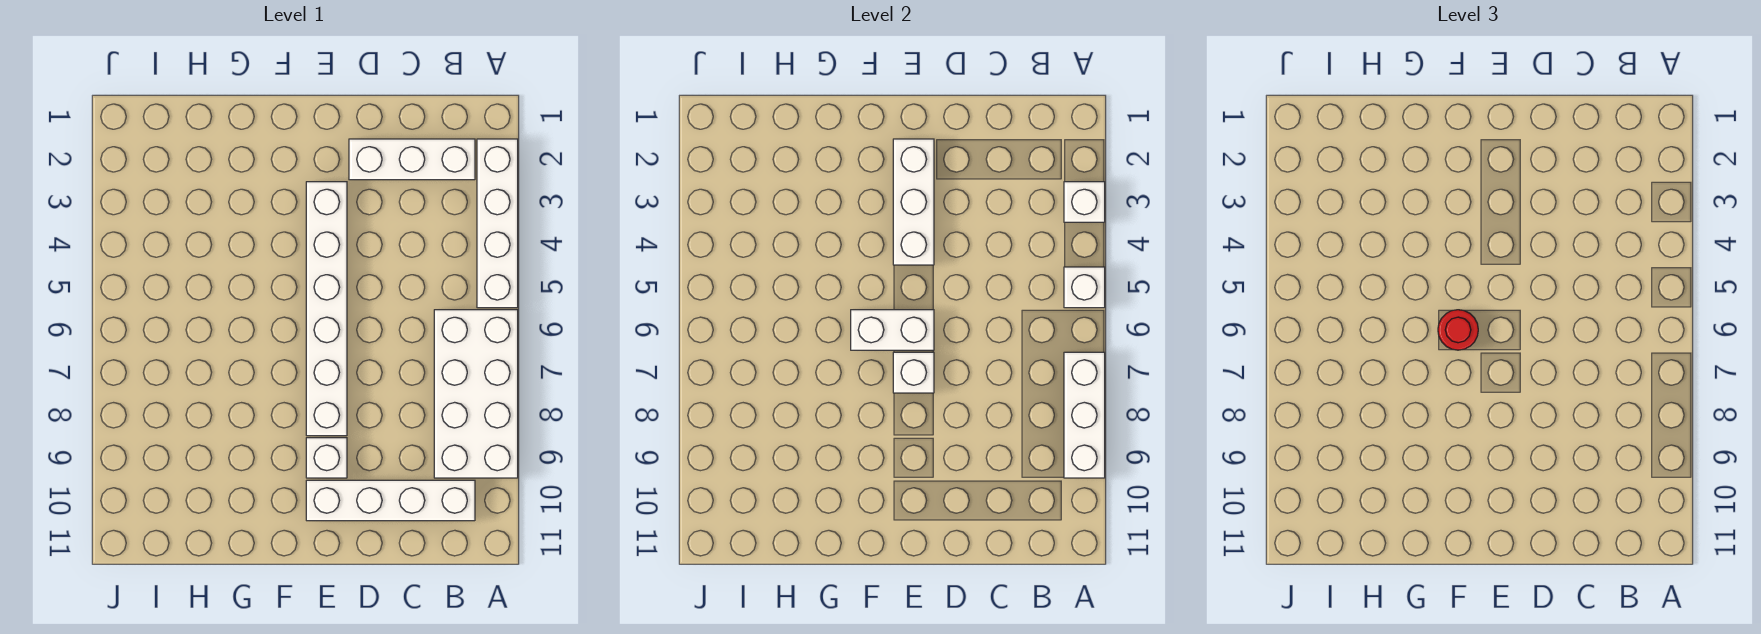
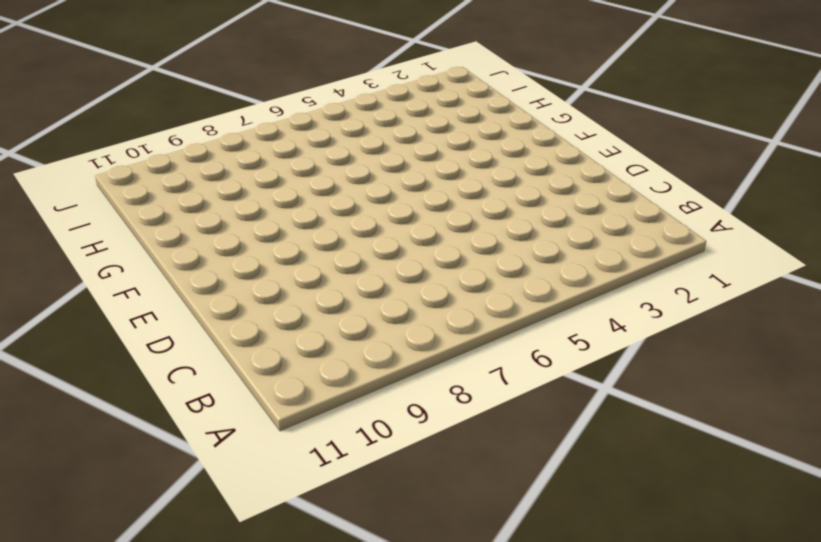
none -> white brick A2:A5 level 1
none -> white brick A6:B9 level 1
none -> white brick B2:D2 level 1

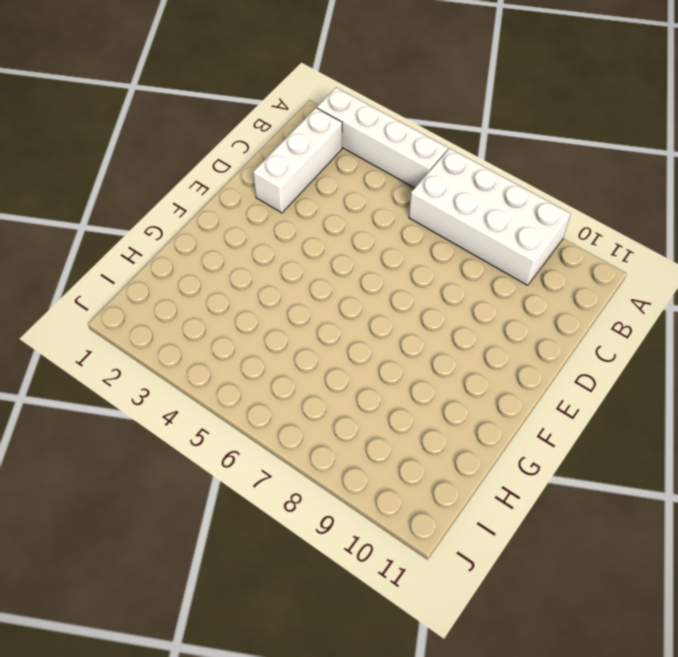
none -> white brick B10:E10 level 1
none -> white brick E3:E8 level 1
none -> white brick E9 level 1

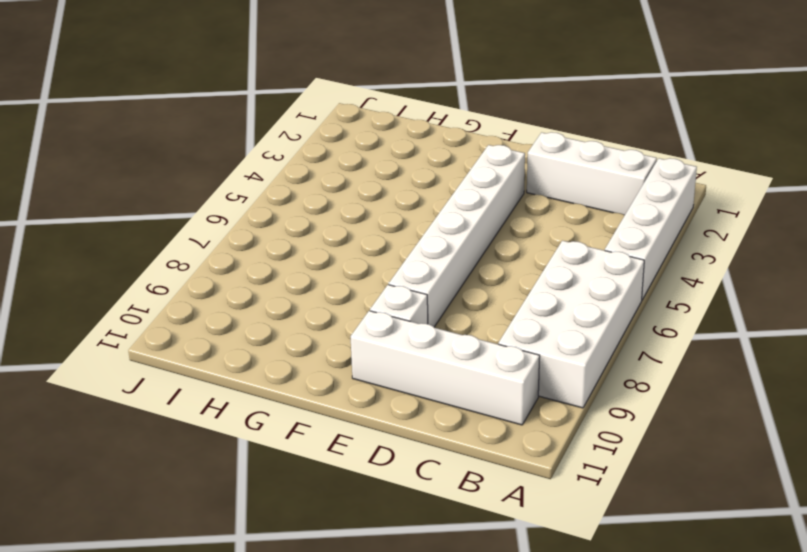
none -> white brick A3 level 2
none -> white brick A5 level 2
none -> white brick A7:A9 level 2

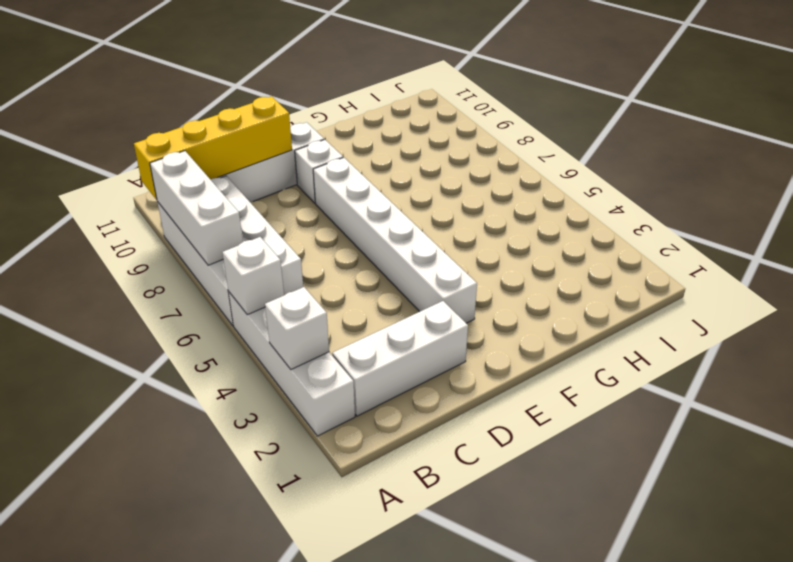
yellow brick A10:D10 level 2 -> none
none -> white brick E2:E4 level 2
none -> white brick E6:F6 level 2
none -> white brick E7 level 2

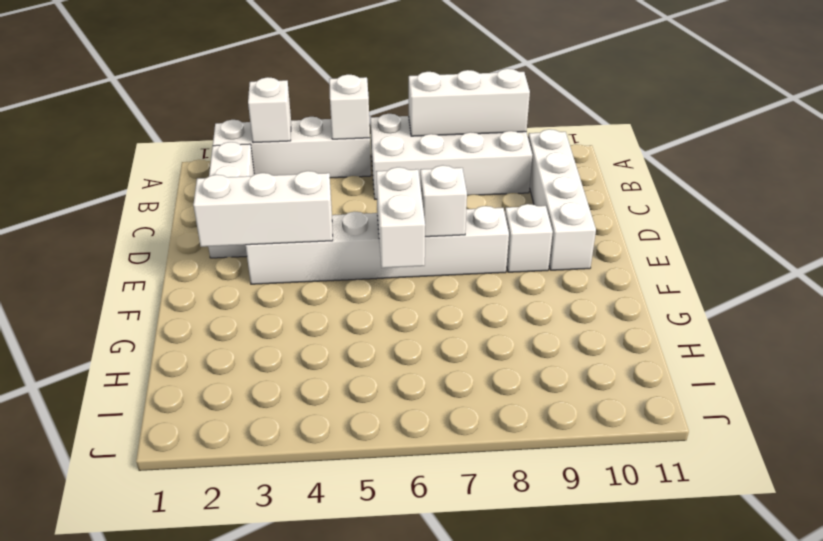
none -> red round brick F6 level 3

